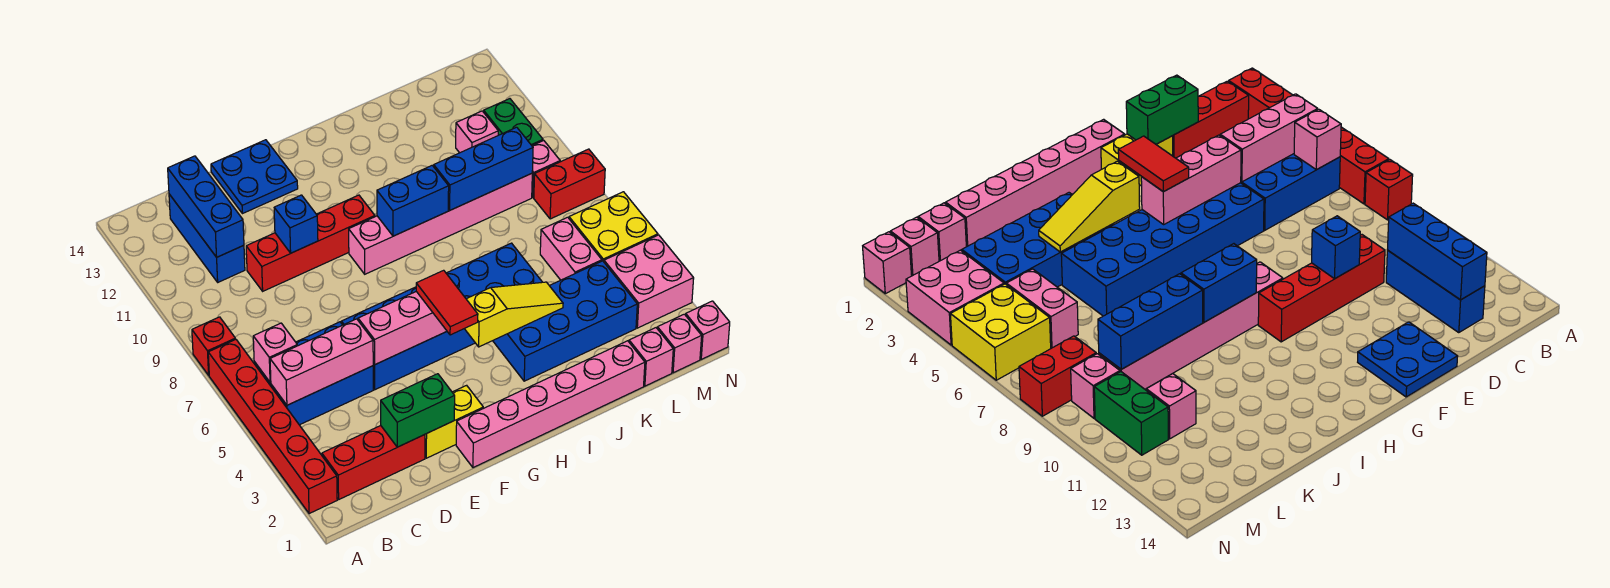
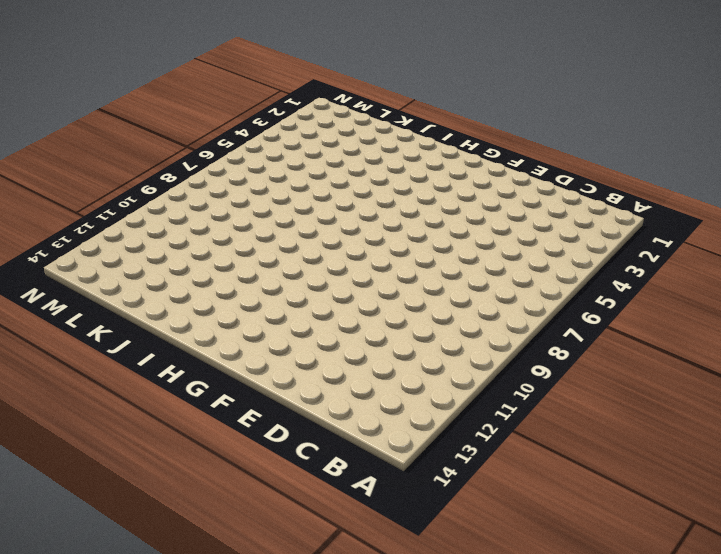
none -> red brick A2:A7 level 1
none -> red brick A8 level 1
none -> red brick B2:D2 level 1
none -> blue brick B5:D6 level 1

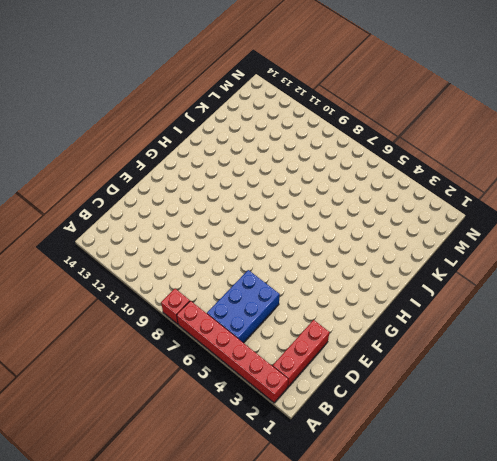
none -> blue brick C11:C13 level 1
none -> red brick D10:G10 level 1
none -> yellow brick E2:F2 level 1
none -> blue brick E5:J6 level 1

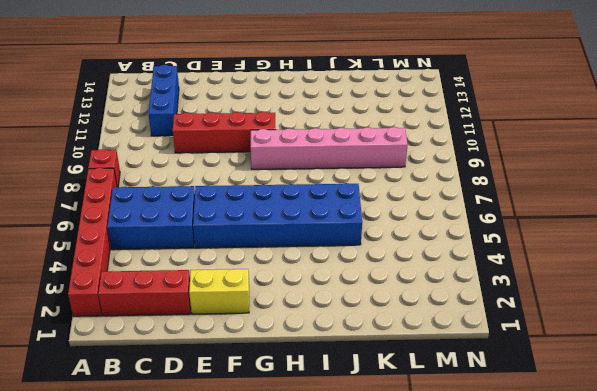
none -> blue plate E13:F14 level 1
none -> pink brick F1:K1 level 1
none -> blue brick I3:L4 level 1
none -> pink brick L1 level 1

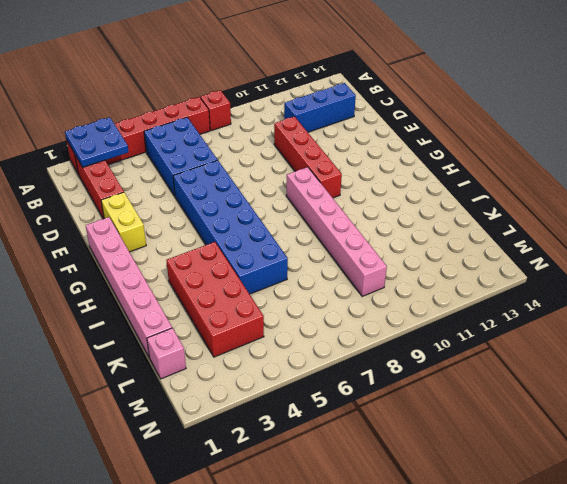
blue plate A2:B3 level 2 -> blue plate E13:F14 level 1
red brick I3:L4 level 1 -> blue brick I3:L4 level 1
none -> pink brick L5:L6 level 1
none -> pink brick L11 level 1
none -> pink brick M1 level 1
none -> pink brick M3:N4 level 1

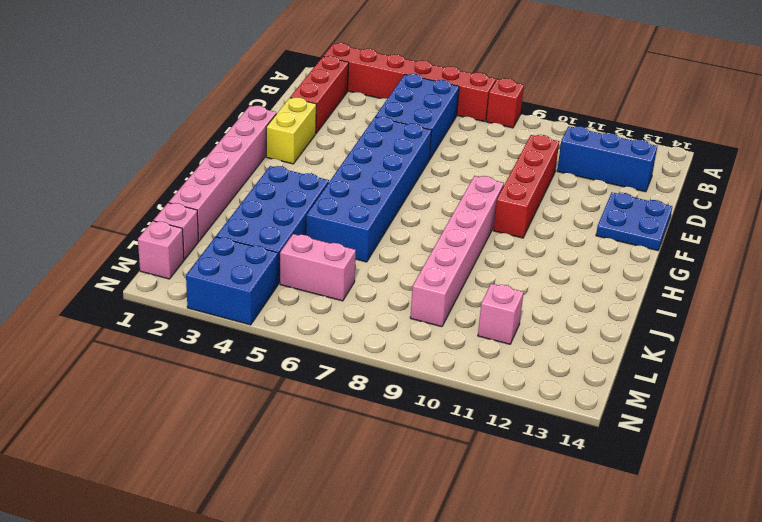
blue brick M3:N4 level 1 -> pink brick M3:N4 level 1
none -> yellow brick M5:N6 level 1
none -> red brick M8:N8 level 1
none -> pink brick M9 level 1
none -> green brick M10:M11 level 1

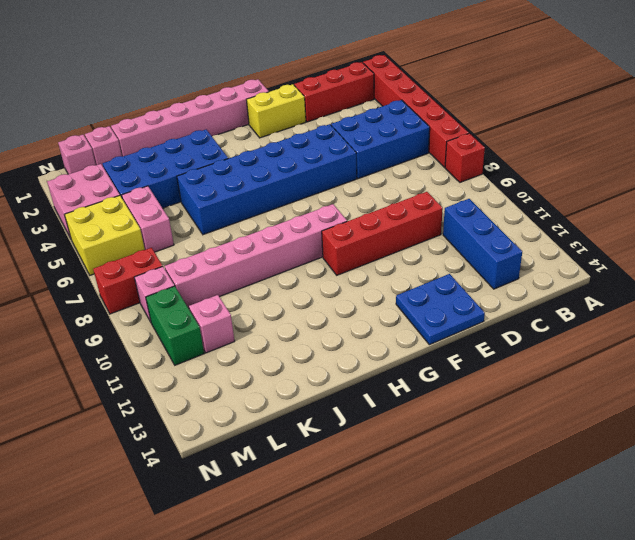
none -> pink brick N1 level 1
none -> pink brick B5:D5 level 2
none -> pink brick B6 level 2
none -> blue brick C11:C13 level 2

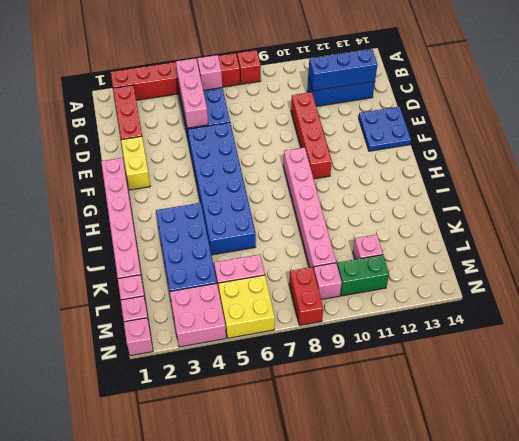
none -> green brick D2:E2 level 2
none -> pink brick E5:G5 level 2
none -> blue brick E10 level 2
none -> yellow slope H4:J4 level 2 top H

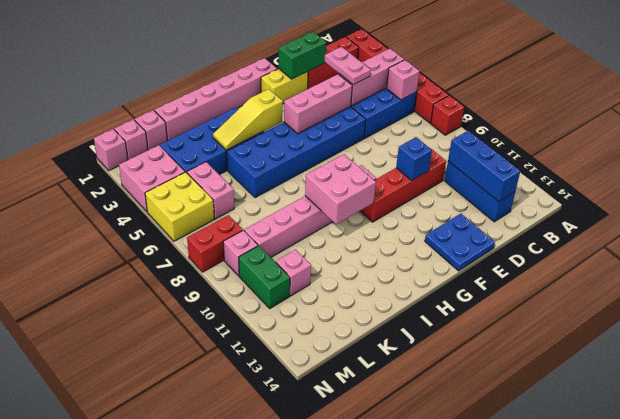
pink plate D4:D5 level 3 -> none
pink brick H9:I10 level 2 -> blue brick H9:I9 level 2
none -> blue brick J9:L9 level 2
none -> red tile G4:G5 level 3

